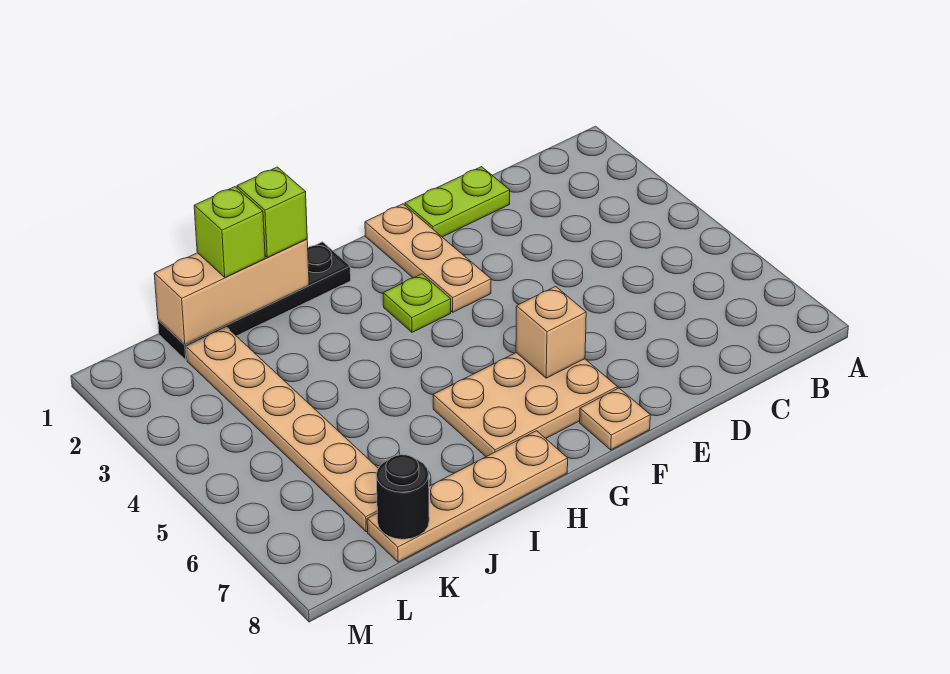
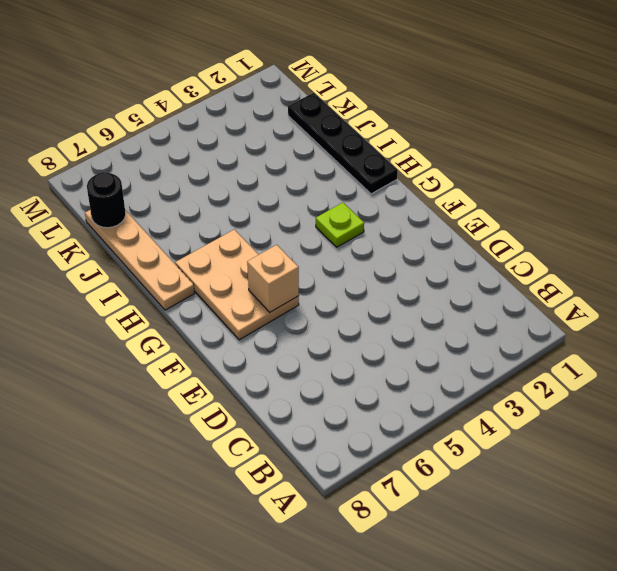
none -> lime plate D1:E1 level 1
none -> tan plate F1:F3 level 1
none -> tan plate F8 level 1

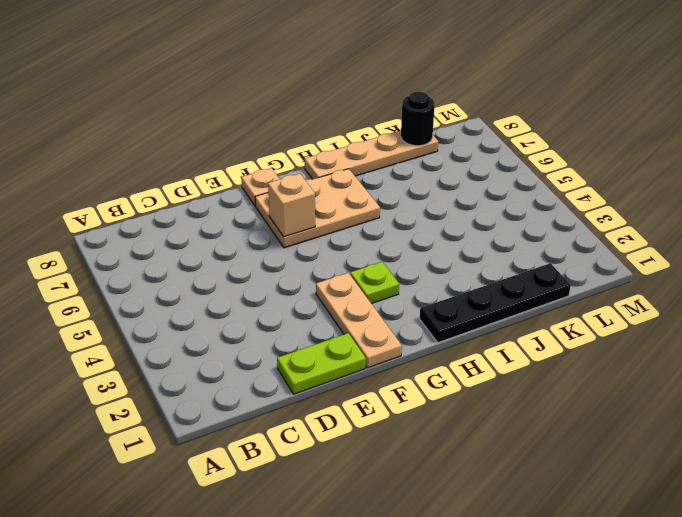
none -> tan plate K2:K7 level 1
none -> tan brick I1:K1 level 2
none -> lime brick I1 level 3

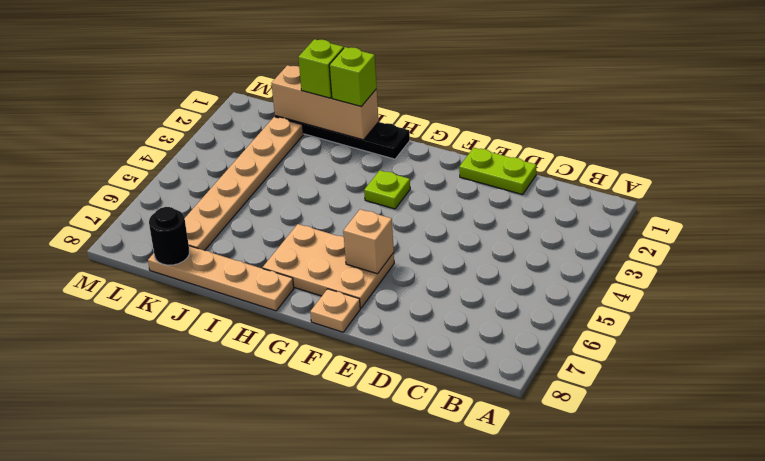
none -> tan plate F1:F3 level 1

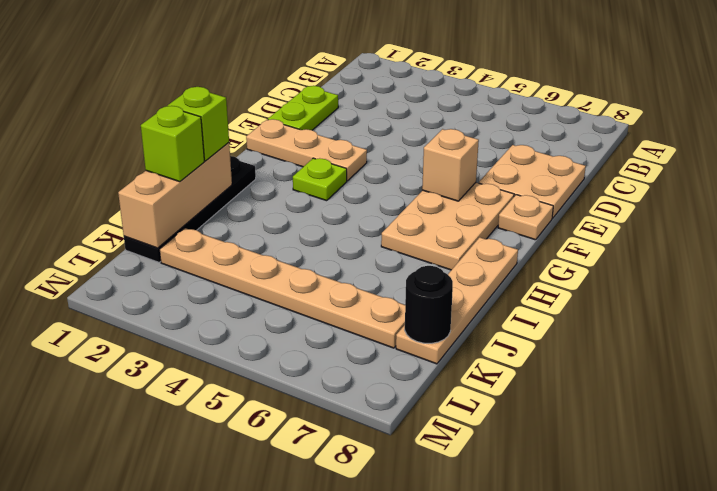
tan plate D7:E8 level 1 -> none

